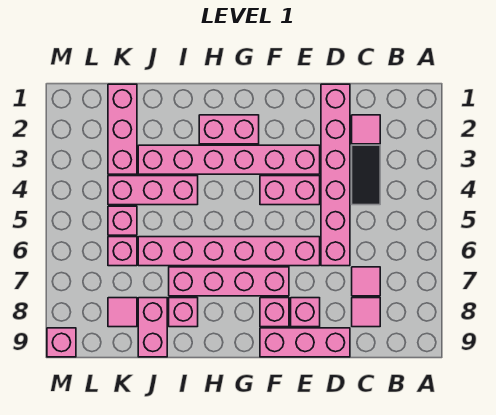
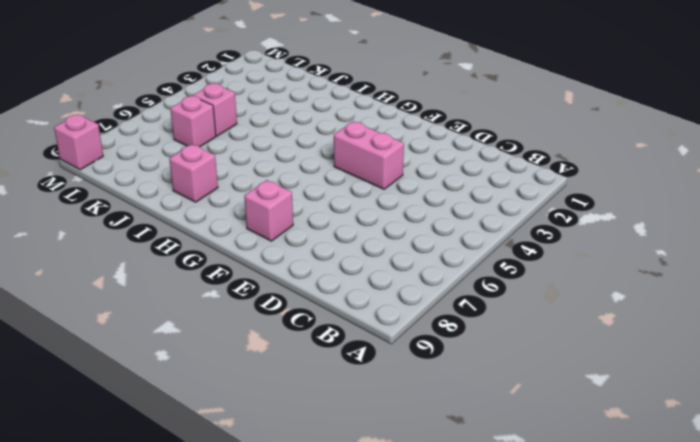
none -> pink tile C2 level 1
none -> black tile C3:C4 level 1
none -> pink tile C7 level 1

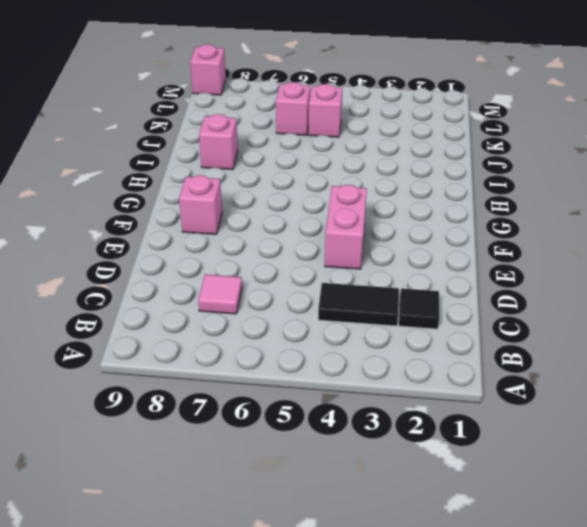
black tile C2 level 1 -> pink tile C2 level 1
none -> pink tile C8 level 1
none -> pink brick D1:D6 level 1
none -> pink brick D9:F9 level 1

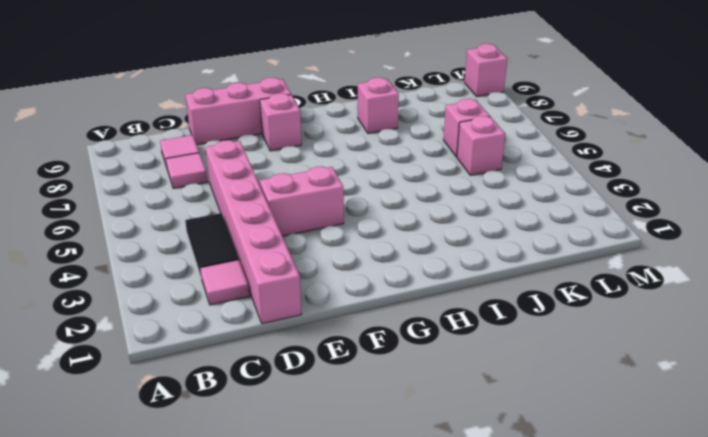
none -> pink brick E3:J3 level 1
none -> pink brick E6:J6 level 1
none -> pink brick E8 level 1

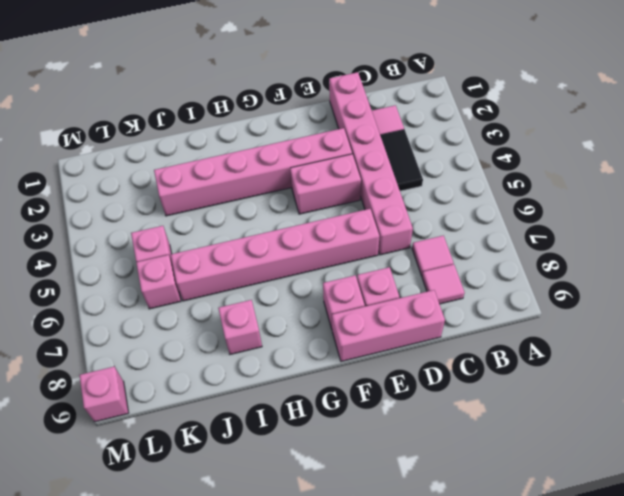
none -> pink brick F7:I7 level 1
none -> pink brick G2:H2 level 1
none -> pink brick I4:K4 level 1

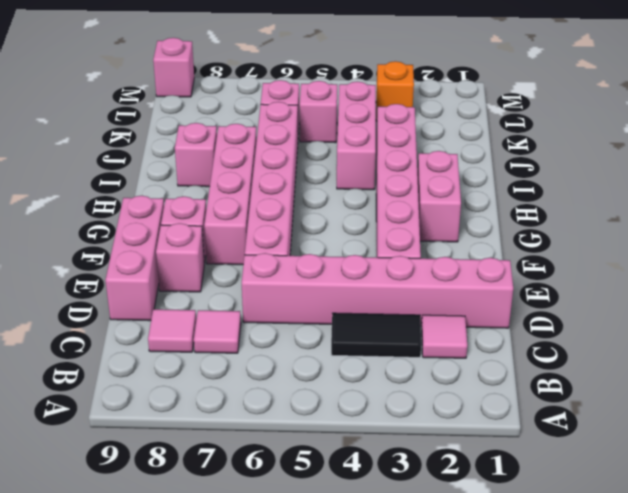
orange brick L3 level 1 -> none
none -> pink brick E4:F4 level 1
none -> pink brick J8:J9 level 1
none -> pink brick K1:K3 level 1

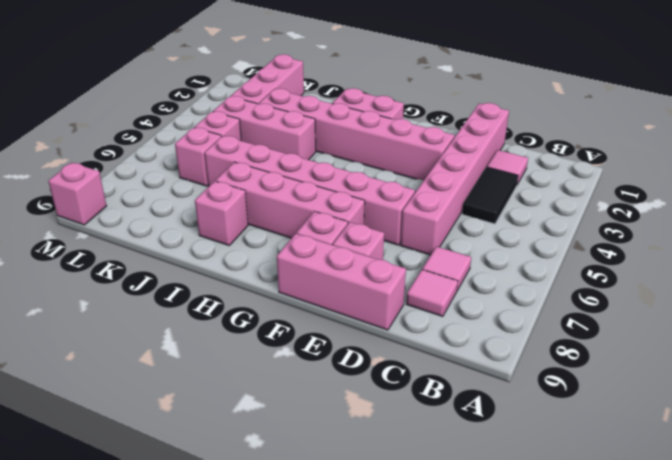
none -> pink brick E4:F4 level 1
none -> pink brick J8:J9 level 1
none -> pink tile K8 level 1

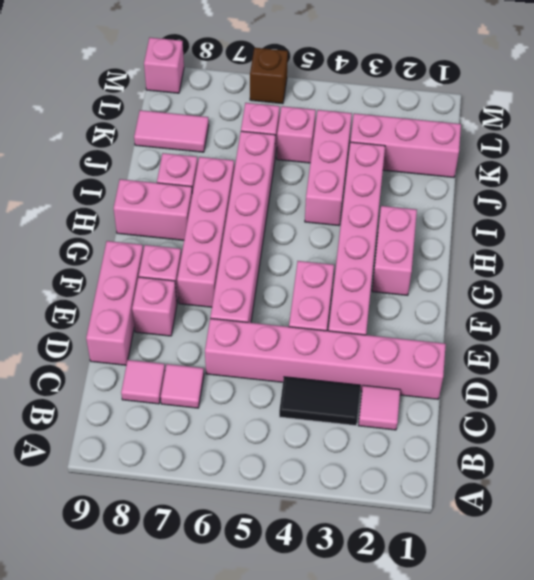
pink brick H8:H9 level 1 -> pink brick J8:J9 level 1
pink tile K8:K9 level 1 -> pink tile K8 level 1
brown brick M6 level 1 -> none

